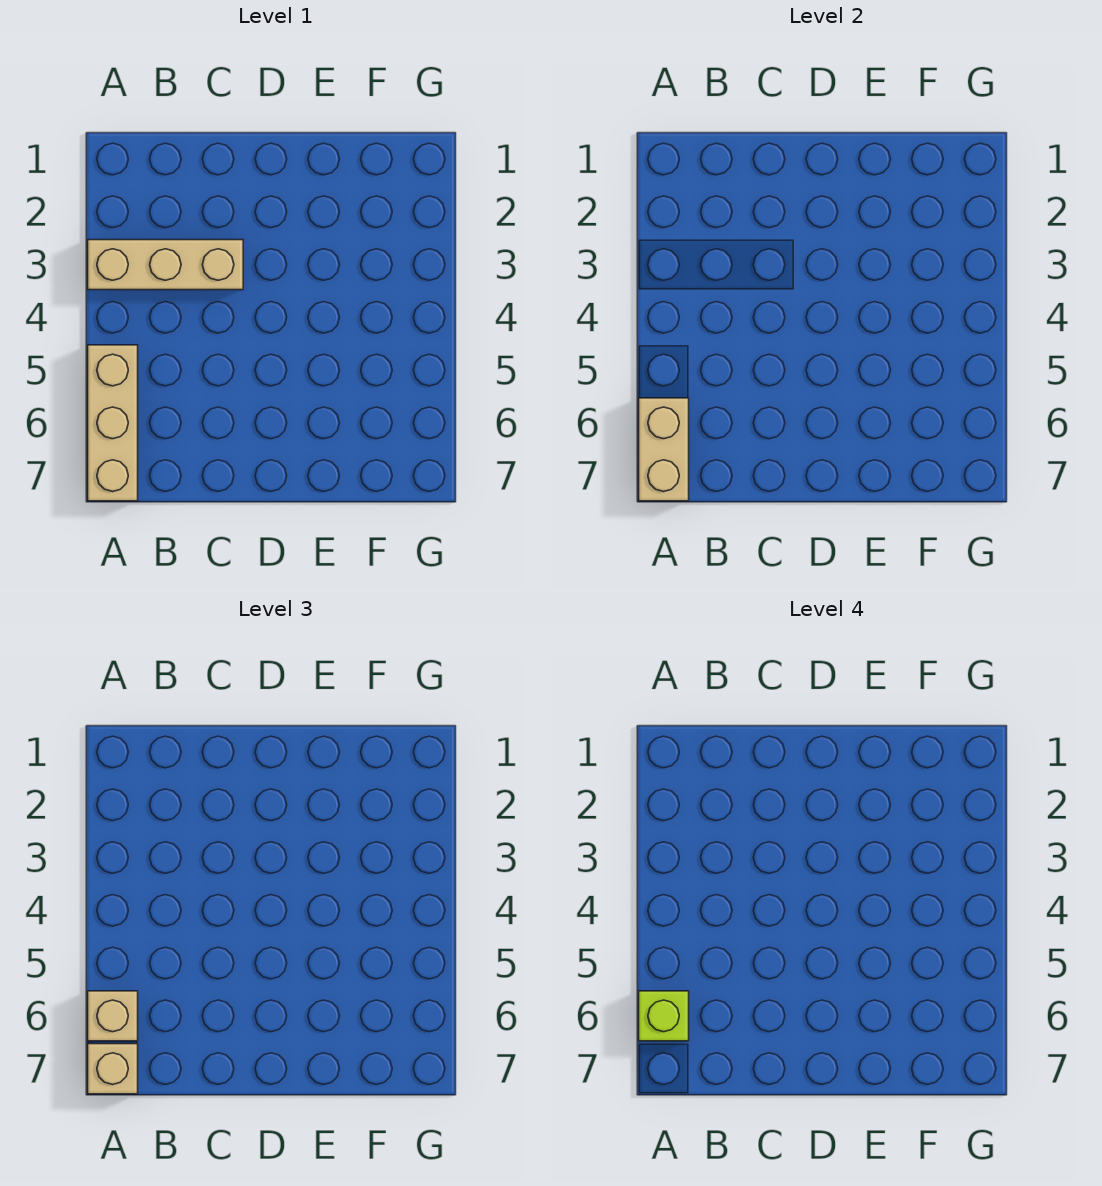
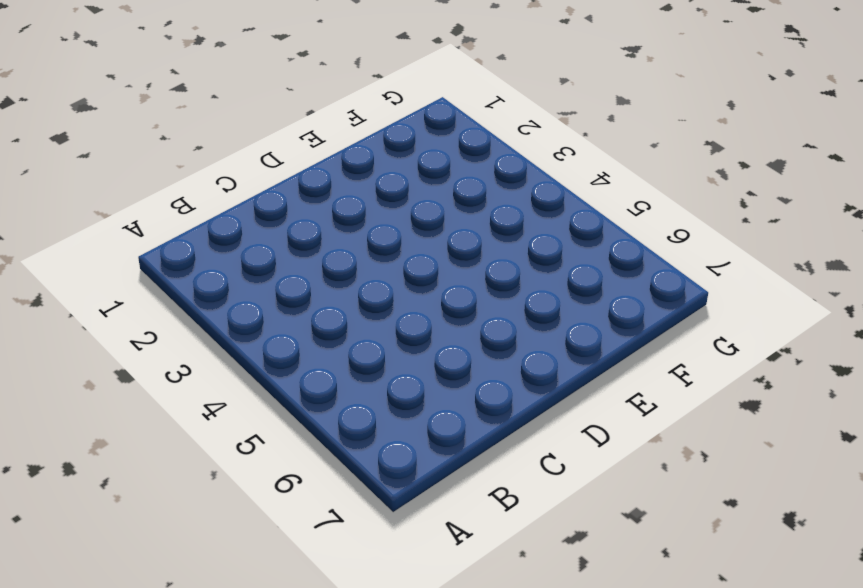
none -> tan brick A3:C3 level 1
none -> tan brick A5:A7 level 1

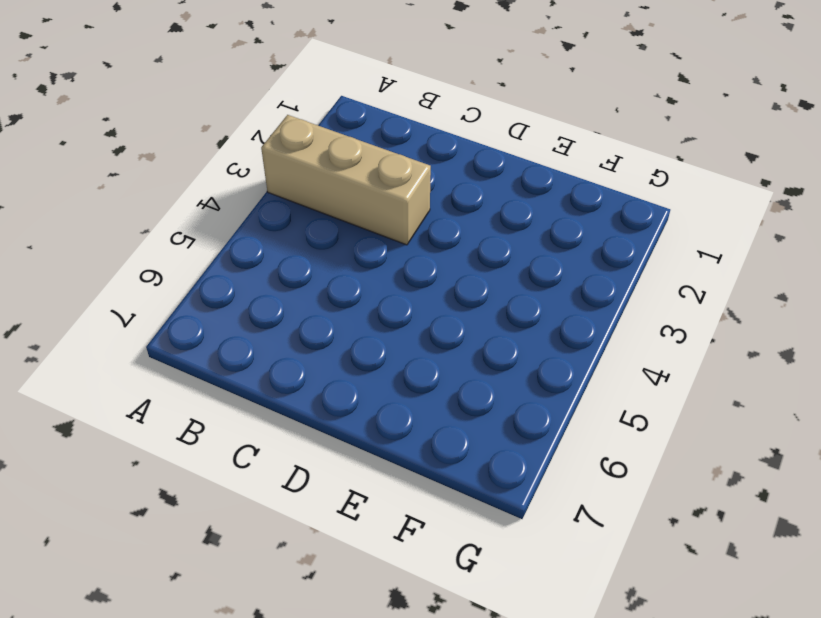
none -> tan brick A5:A7 level 1
none -> tan brick A6:A7 level 2

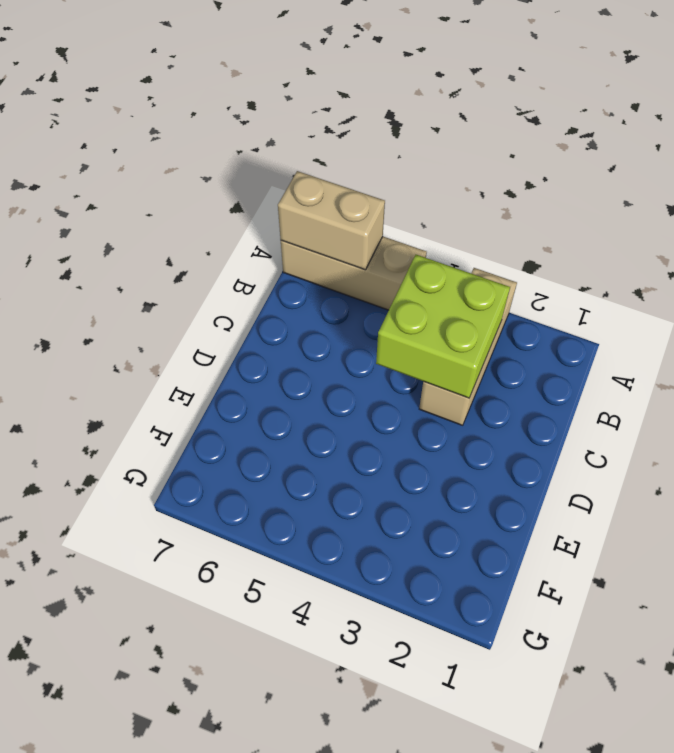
lime brick B3:C4 level 2 -> none
none -> tan brick A6 level 3
none -> tan brick A7 level 3

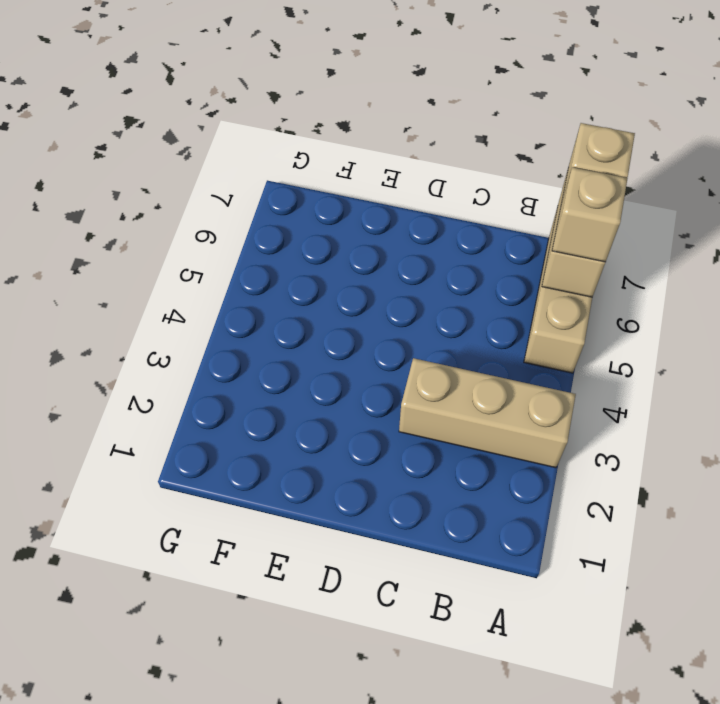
none -> lime brick A6 level 4

